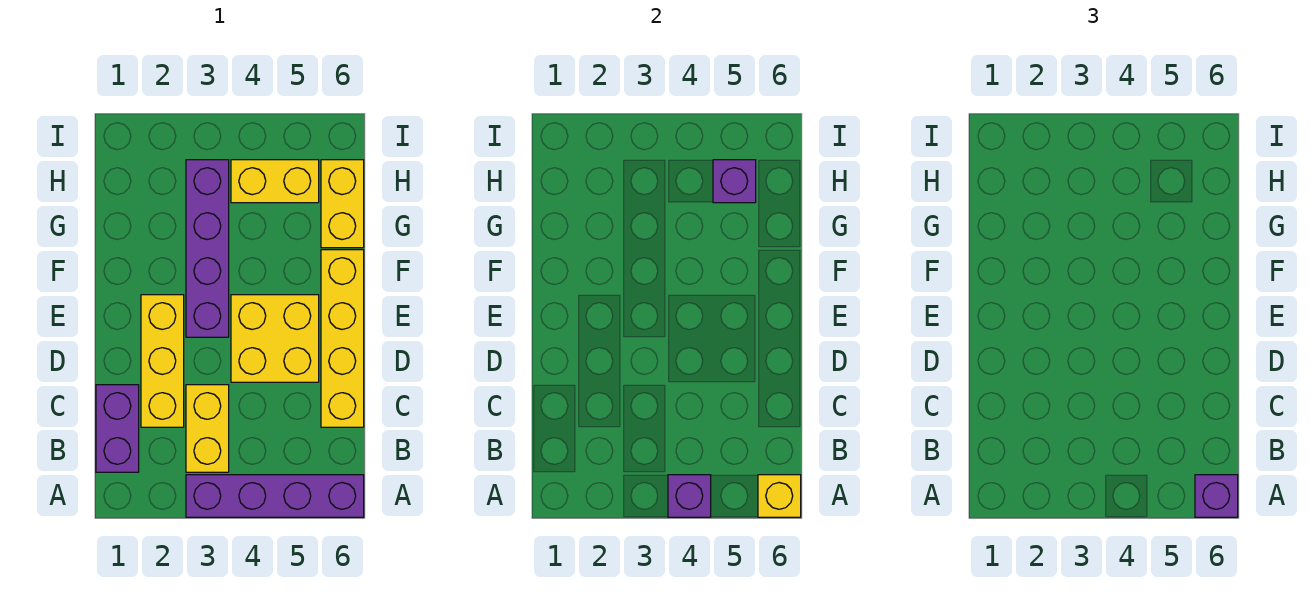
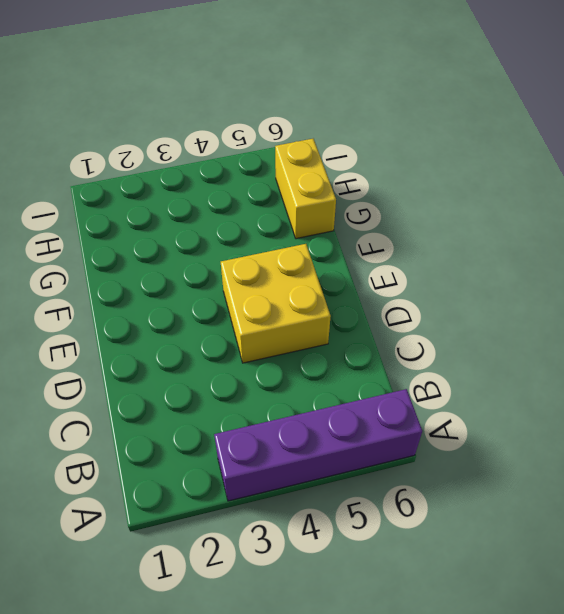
none -> purple brick B1:C1 level 1
none -> yellow brick B3:C3 level 1
none -> yellow brick C2:E2 level 1

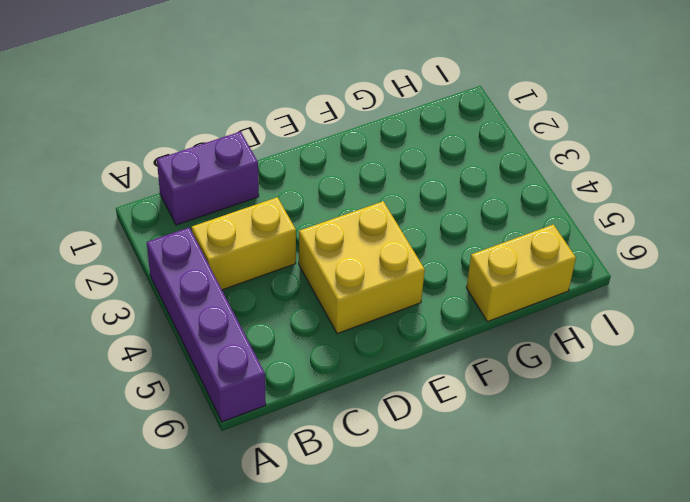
none -> yellow brick C2:E2 level 1
none -> yellow brick C6:F6 level 1
none -> purple brick E3:H3 level 1

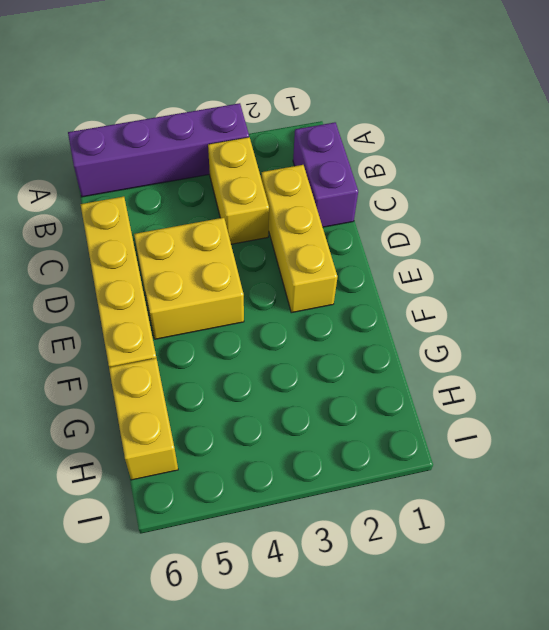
none -> purple brick E3:H3 level 1
none -> yellow brick H4:H5 level 1
none -> purple brick A4 level 2

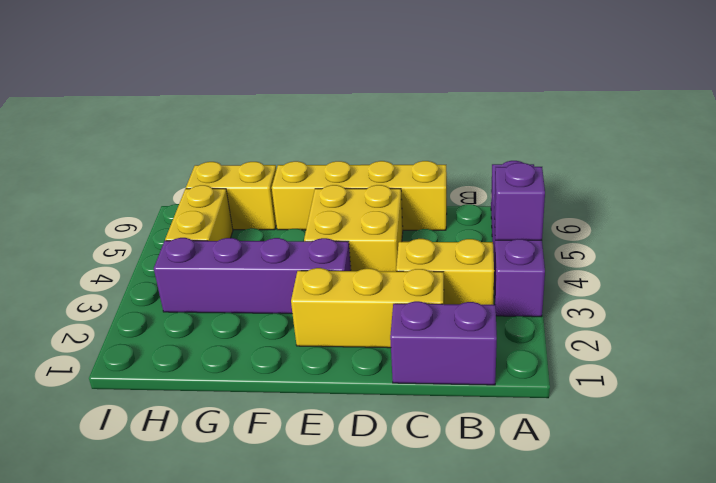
none -> yellow brick A6 level 2
none -> purple brick H5 level 2
none -> purple brick A6 level 3

